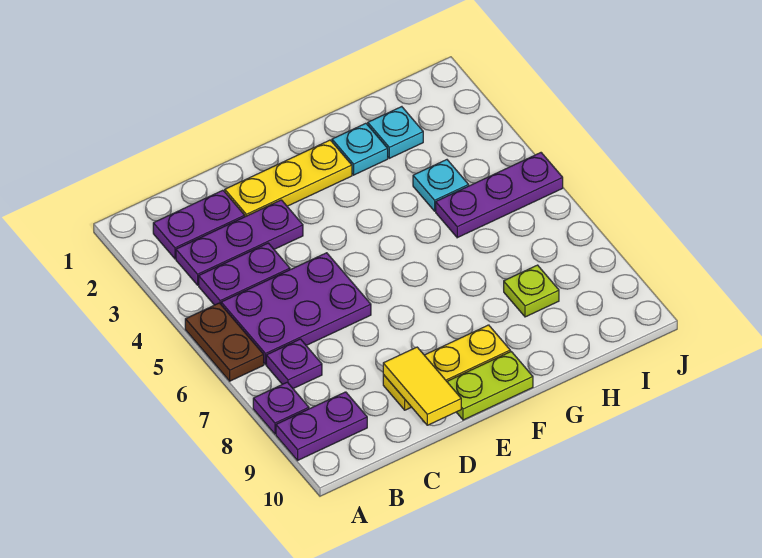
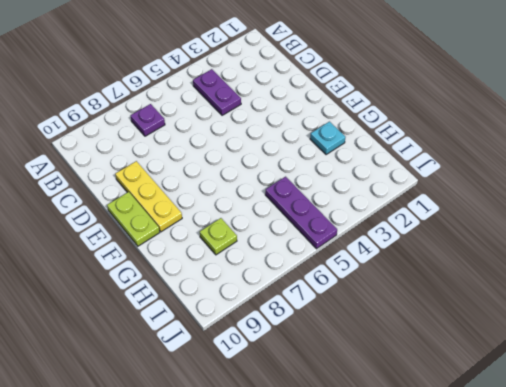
none -> brown plate A5:A6 level 1
none -> purple plate A8 level 1
none -> purple plate A9:B9 level 1

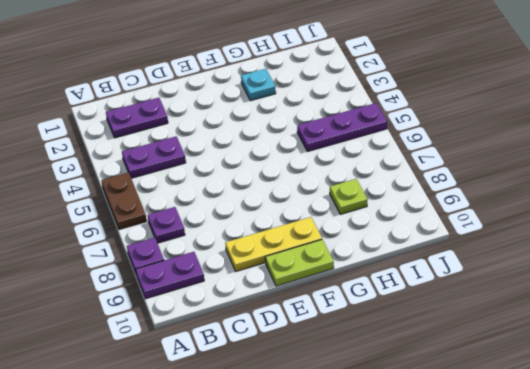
none -> purple plate B3:D3 level 1
none -> purple plate B5:D6 level 1
none -> yellow plate D2:F2 level 1

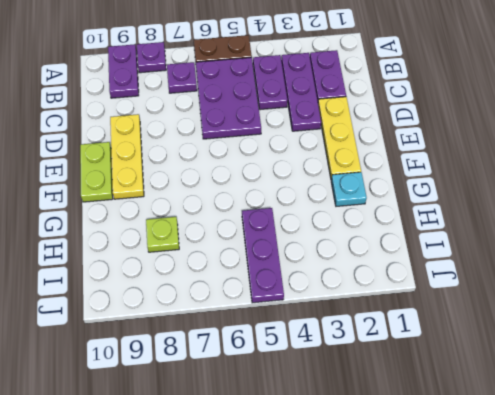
none -> cyan plate H2 level 1
none -> cyan plate H4 level 1
none -> yellow tile D9:D10 level 2

